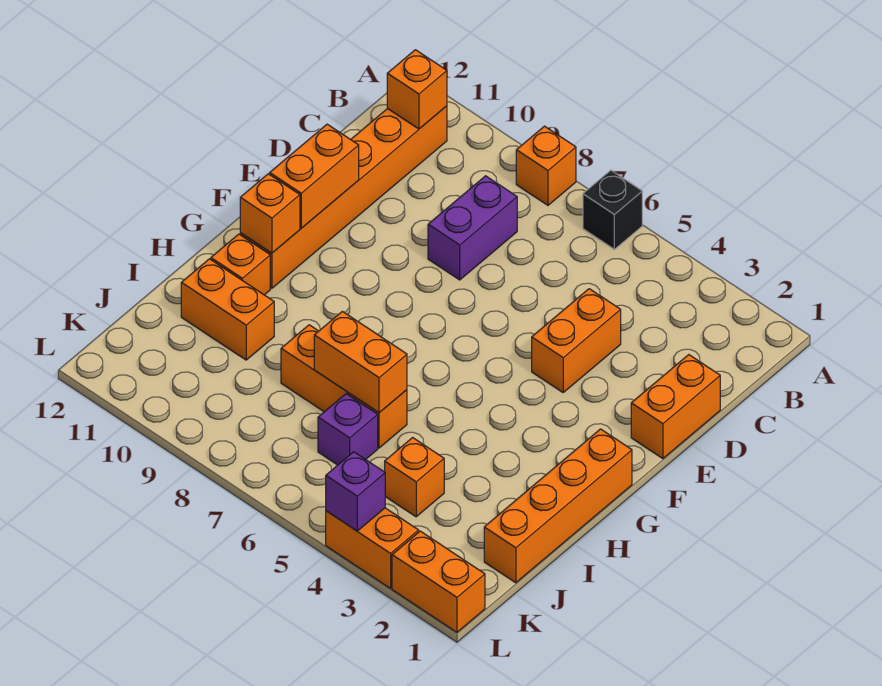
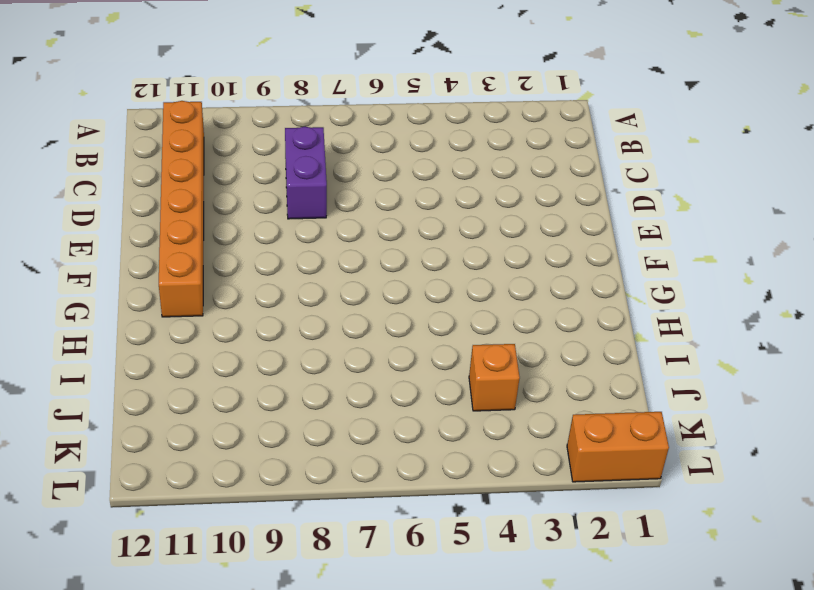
none -> black brick A6 level 1
none -> orange brick A8 level 1
none -> orange brick D1:E1 level 1

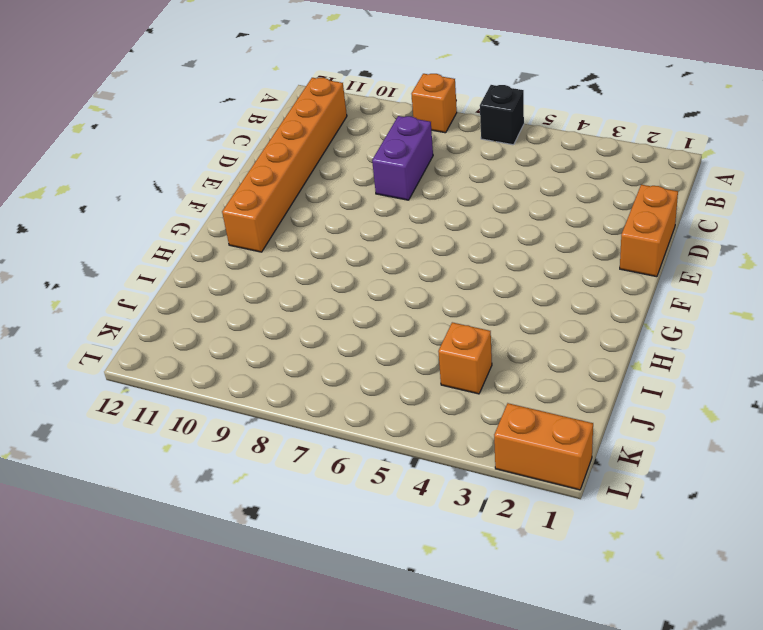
none -> orange brick D4:E4 level 1
none -> orange brick G1:J1 level 1
none -> orange brick H11 level 1

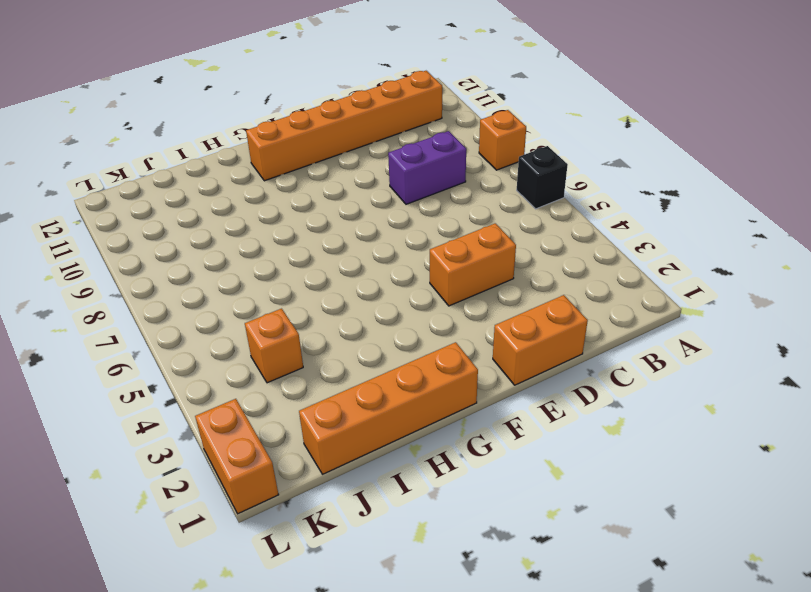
none -> orange brick H11 level 1
none -> orange brick I6:I8 level 1
none -> orange brick I10:I11 level 1

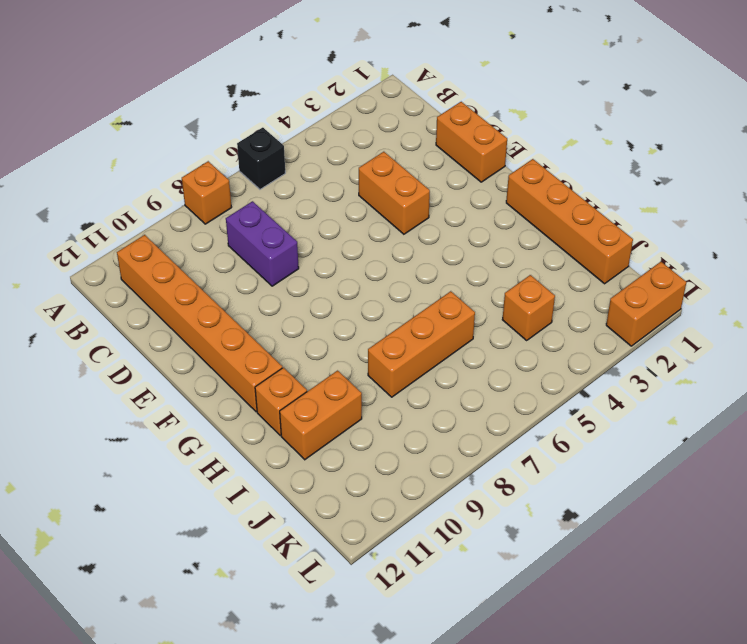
none -> purple brick J6 level 1
none -> orange brick L3:L4 level 1
none -> orange brick B11 level 2

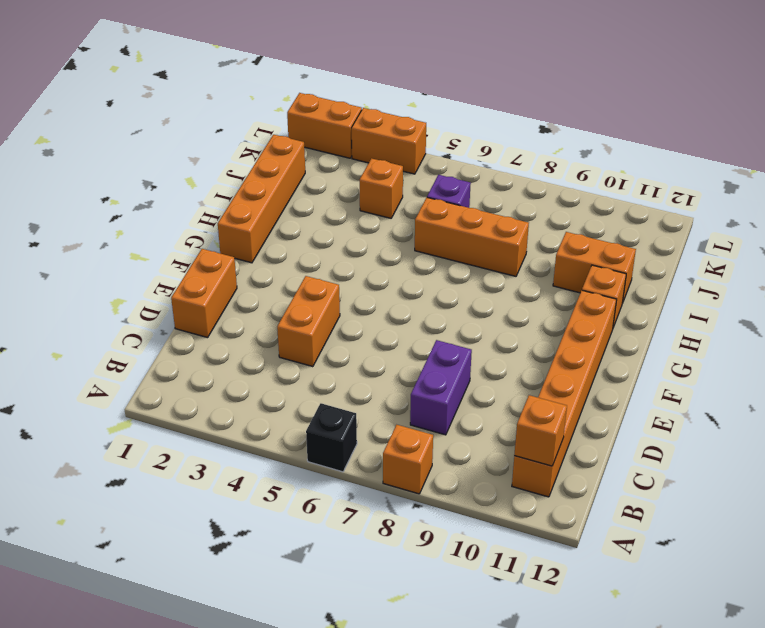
none -> orange brick E11:F11 level 2
none -> orange brick G11 level 2
none -> orange brick I6:I7 level 2

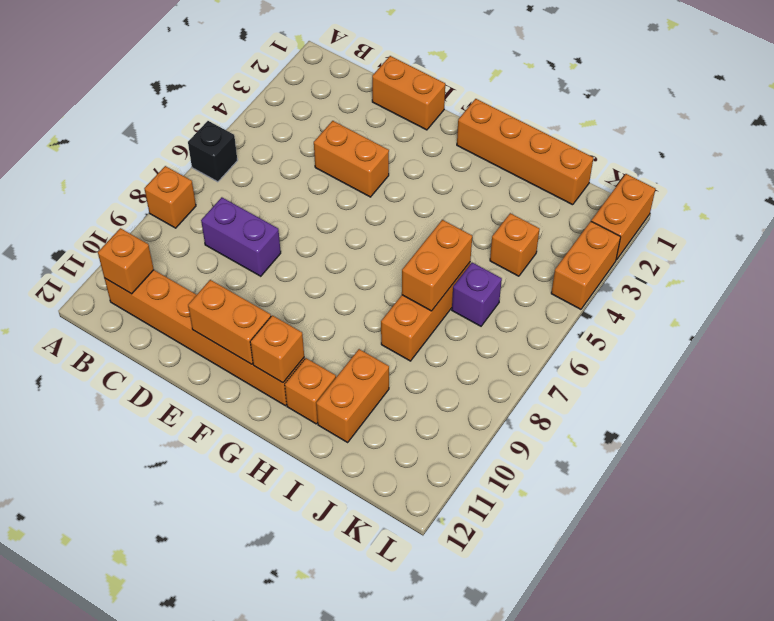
none -> purple brick L4 level 2

